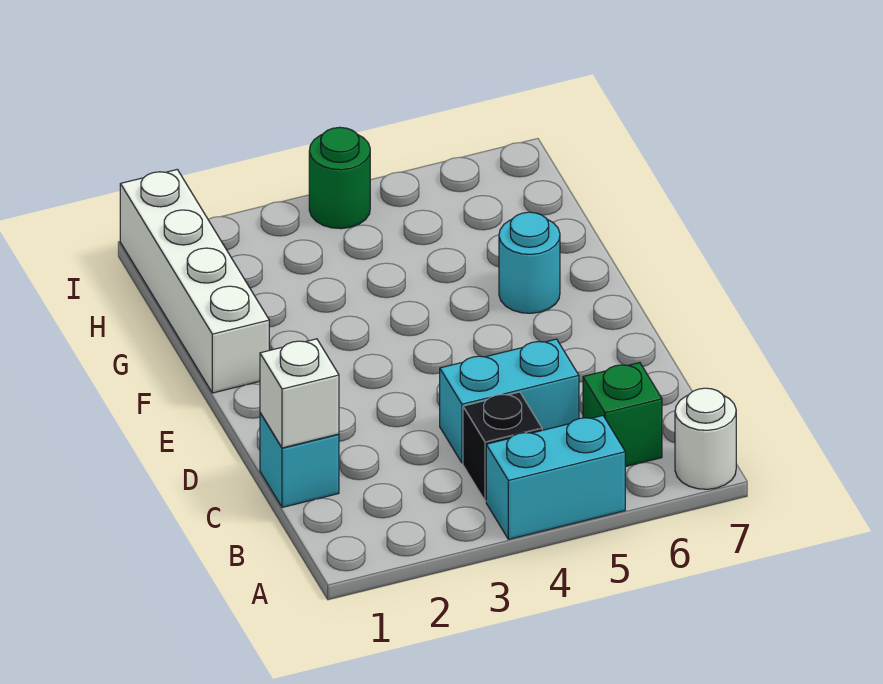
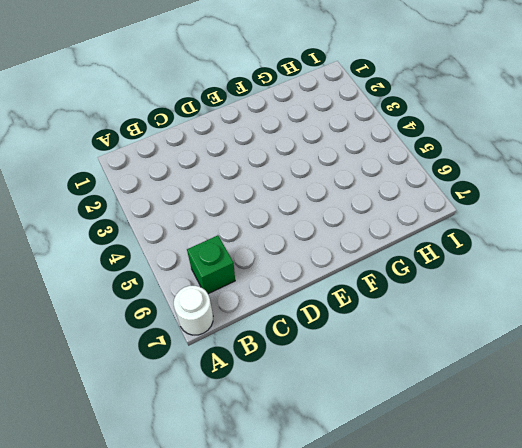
none -> cyan brick A4:A5 level 1
none -> black brick B4 level 1

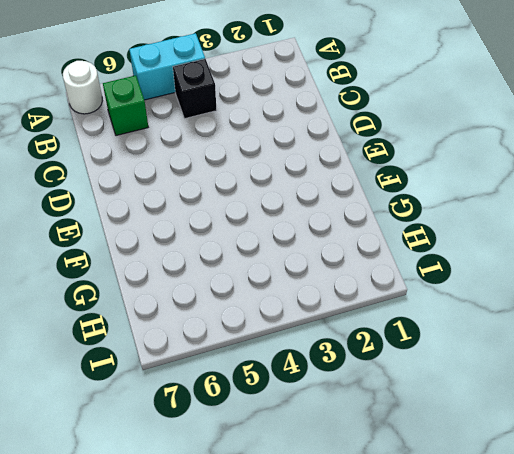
none -> cyan brick C1 level 1
none -> cyan brick C4:C5 level 1

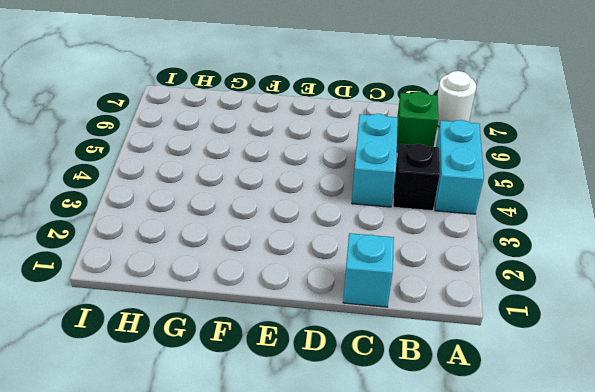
none -> white brick F1:I1 level 1
none -> cyan round brick F6 level 1

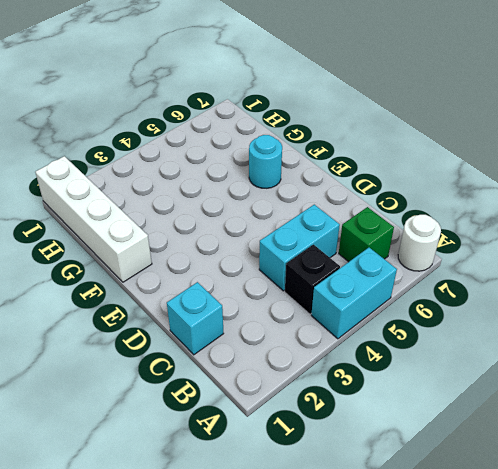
none -> green round brick I4 level 1
none -> white brick C1 level 2

